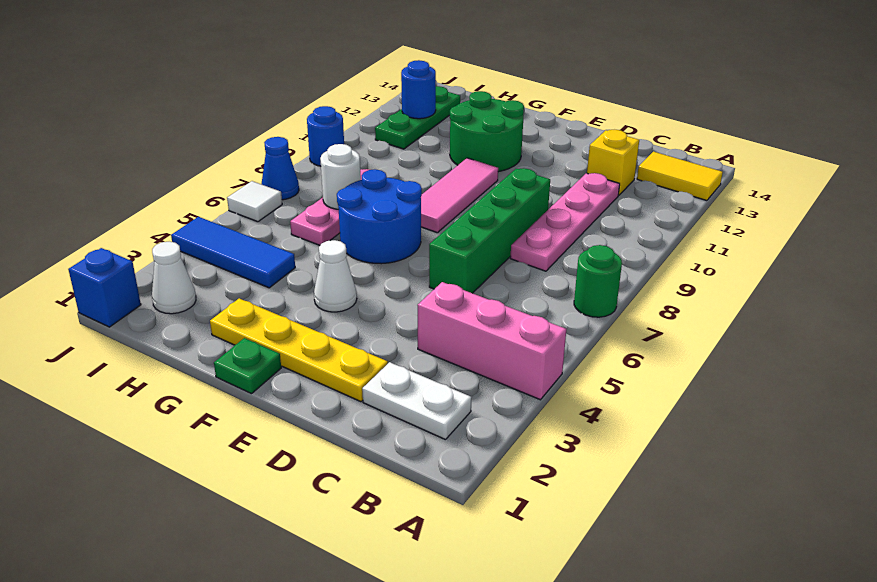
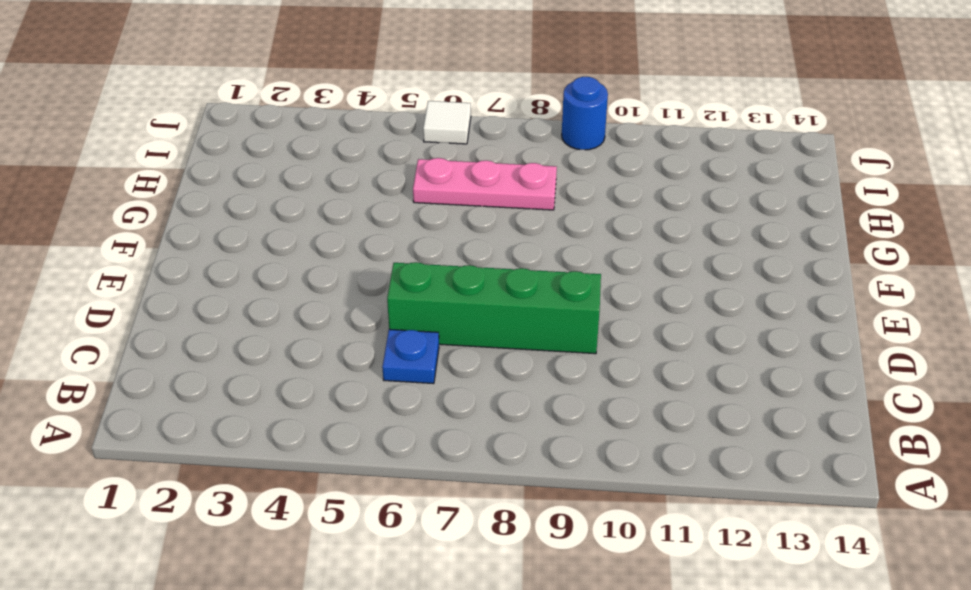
blue plate C6 level 1 -> none
none -> pink brick A4:C4 level 1
none -> green round brick A7 level 1
none -> yellow tile A13:B13 level 1

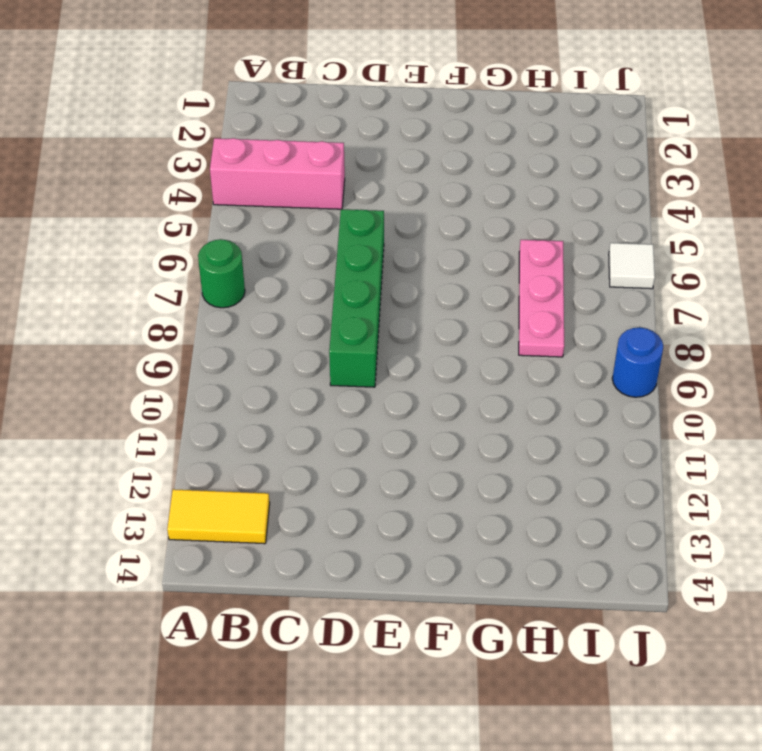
none -> white plate B2:C2 level 1
none -> pink plate C8:C11 level 1
none -> yellow brick C12 level 1

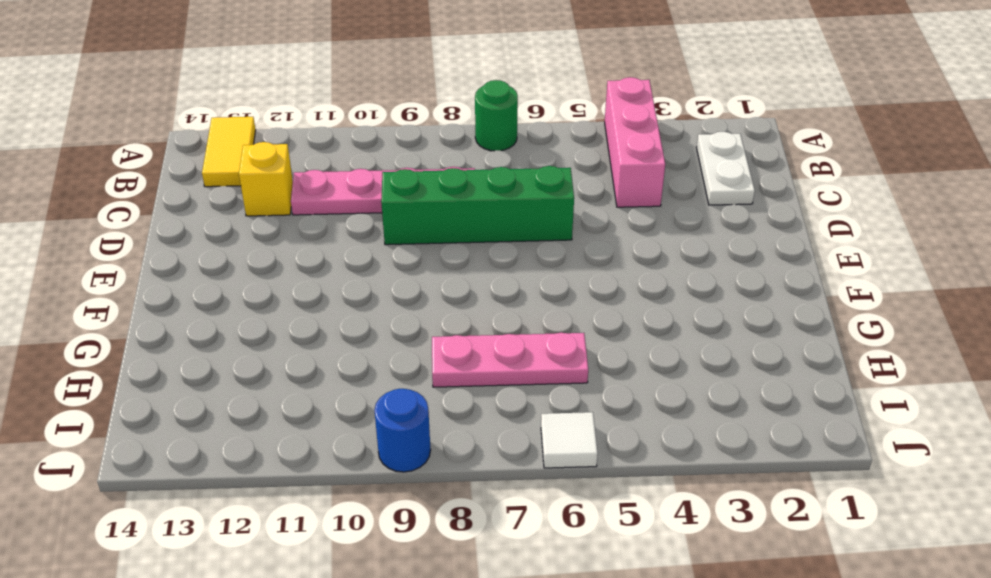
none -> yellow plate D2:G2 level 1
none -> green plate F1 level 1
none -> white cone F4 level 1

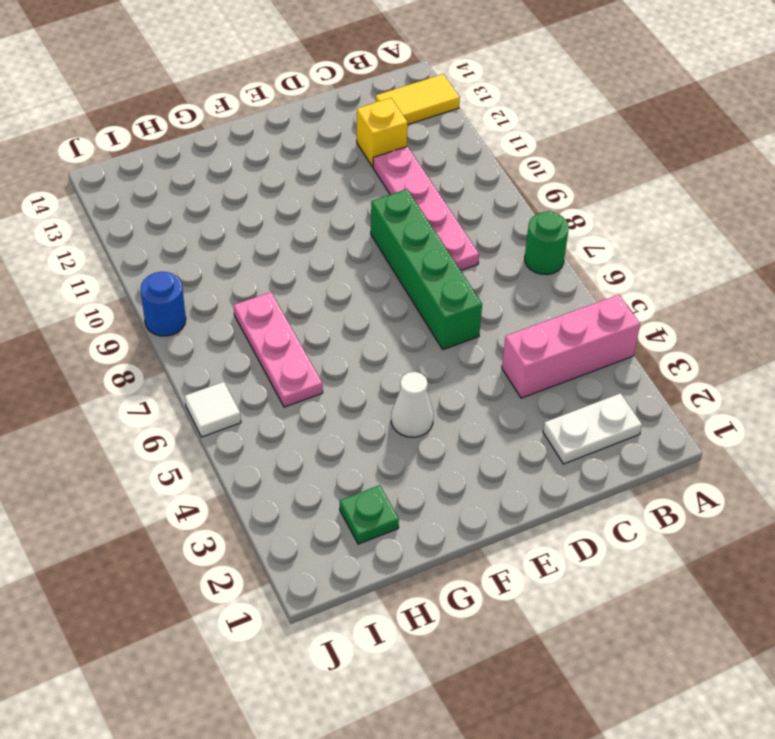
green plate H2 level 1 -> green plate F1 level 1
none -> yellow plate D2:G2 level 1
none -> blue round brick F6:G7 level 1
none -> pink tile F8:F10 level 1

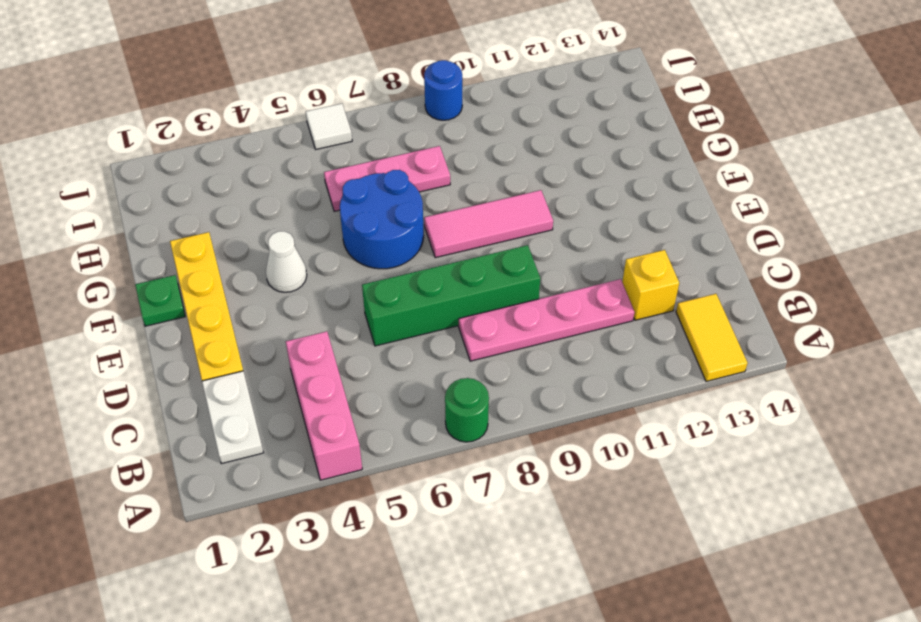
none -> green round brick F11:G12 level 1
none -> blue tile H4:J4 level 1
none -> white cone I2 level 1

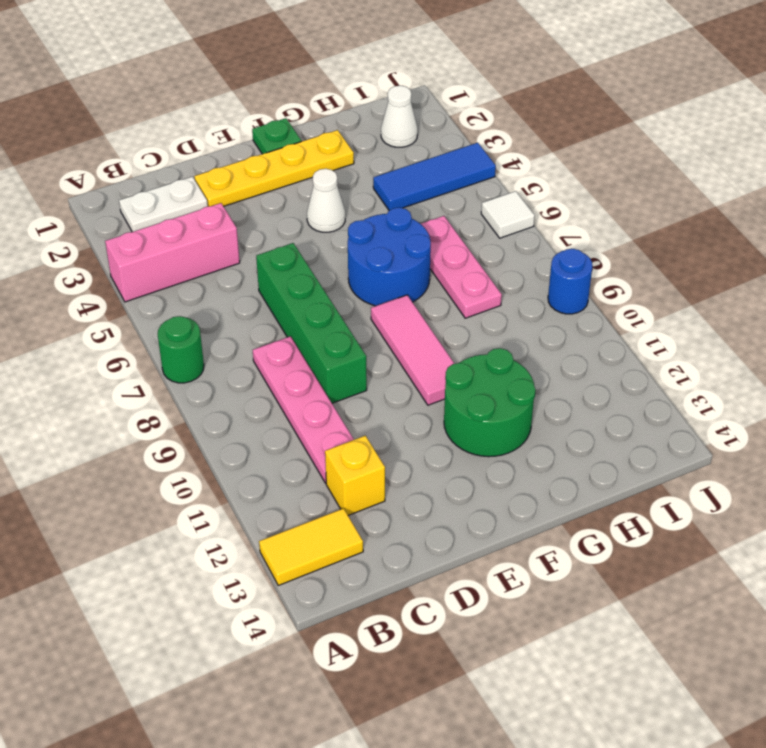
none -> green plate I11:I13 level 1
none -> blue brick J1 level 1
none -> blue cone J7 level 1

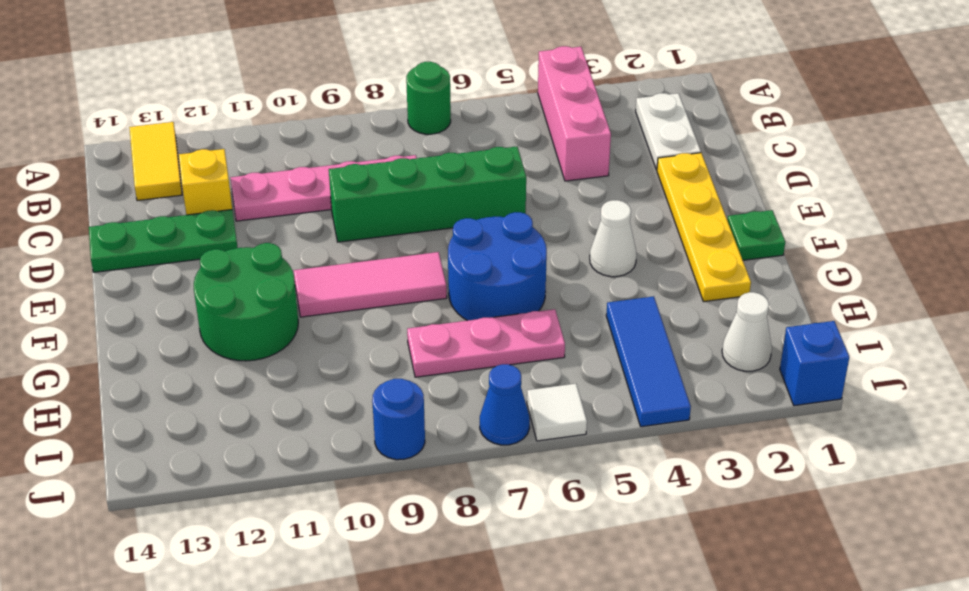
green plate D12:D14 level 1 -> green plate I11:I13 level 1
none -> white round brick H7 level 2
none -> blue round brick I12 level 2

